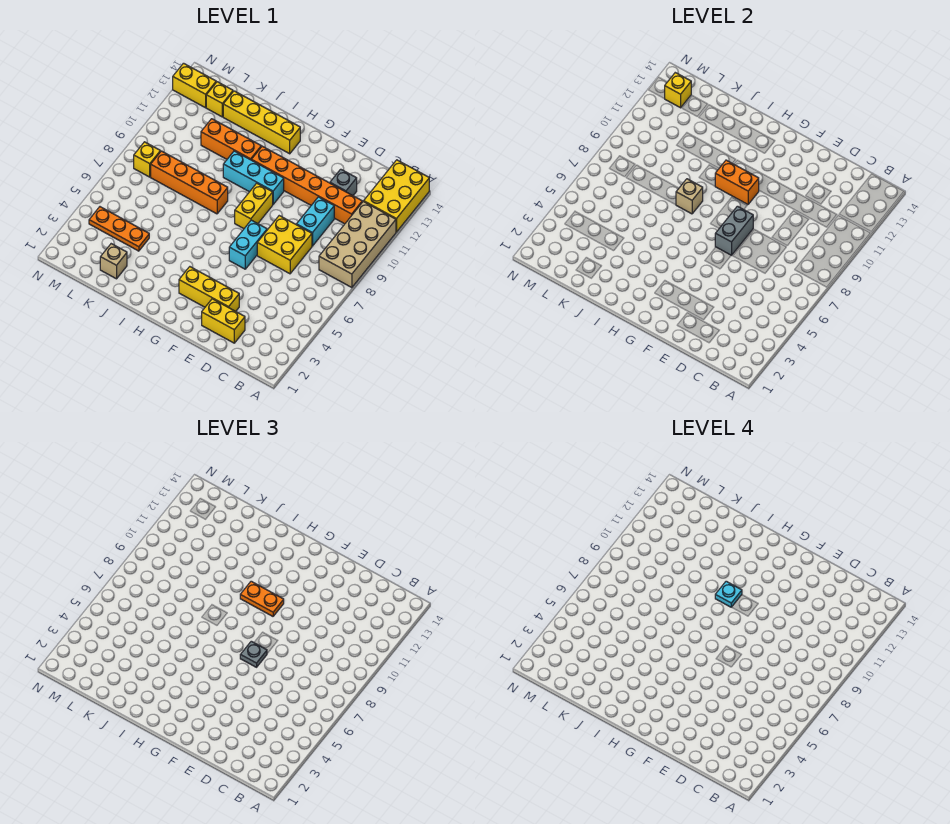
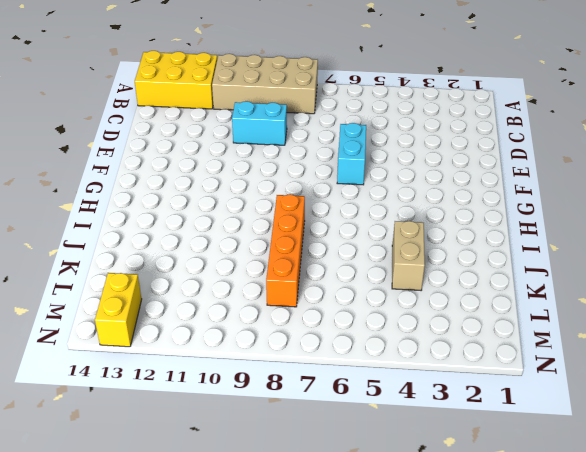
cyan brick E6:F6 level 1 -> cyan brick F6:F7 level 1
tan brick J4:K4 level 1 -> orange plate K4:M4 level 1
none -> orange brick C11:H11 level 1
none -> yellow brick D2:E2 level 1
none -> yellow brick D7:E8 level 1

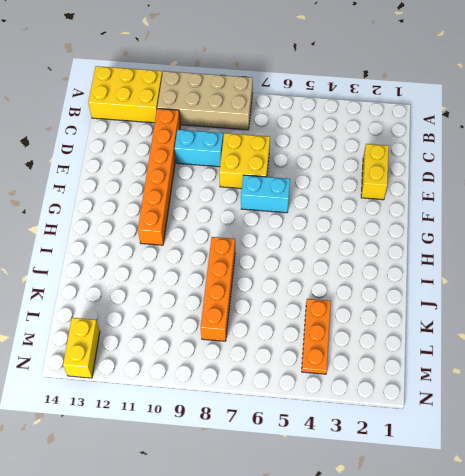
none -> grey brick D12 level 1
none -> yellow brick E3:G3 level 1
none -> yellow brick G8:G9 level 1

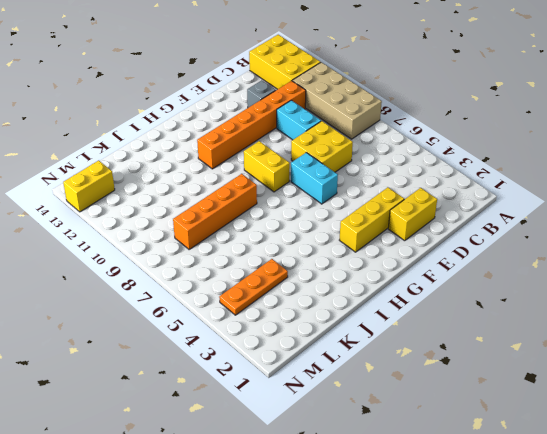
none -> cyan brick G10:I10 level 1
none -> yellow brick H13:K13 level 1
none -> orange brick I11:K11 level 1

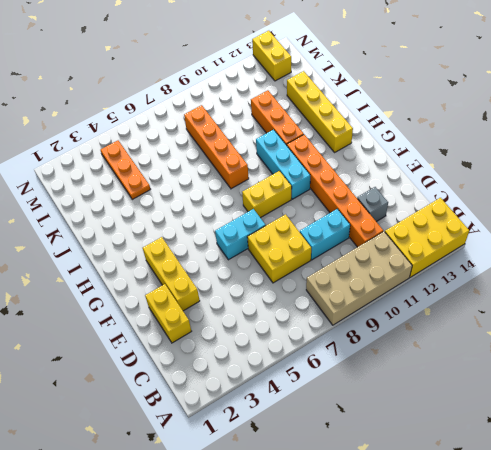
none -> tan brick K2 level 1
none -> yellow brick L13 level 1
none -> yellow brick M8 level 1

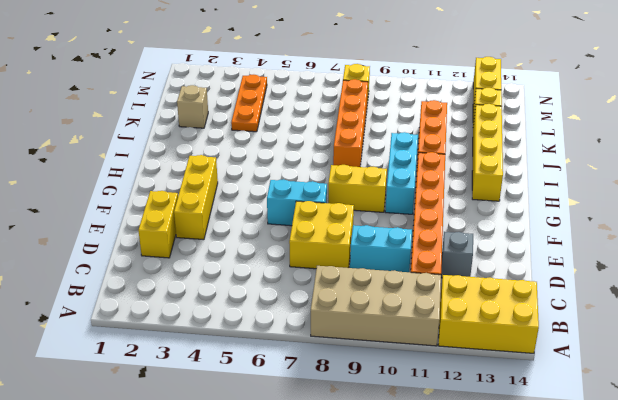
none -> grey brick F7:F8 level 2
none -> orange brick G10:H10 level 2
none -> tan brick I8 level 2

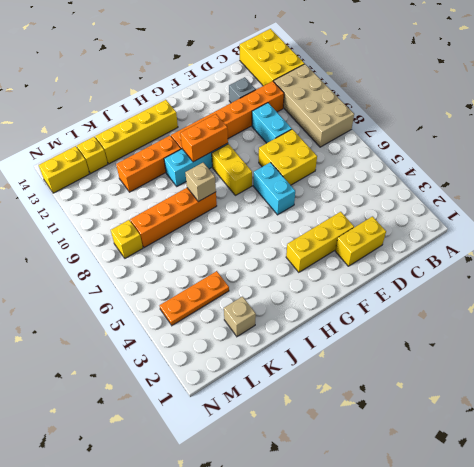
none -> grey brick F7:F8 level 2
none -> yellow brick M13 level 2
none -> grey plate F7 level 3

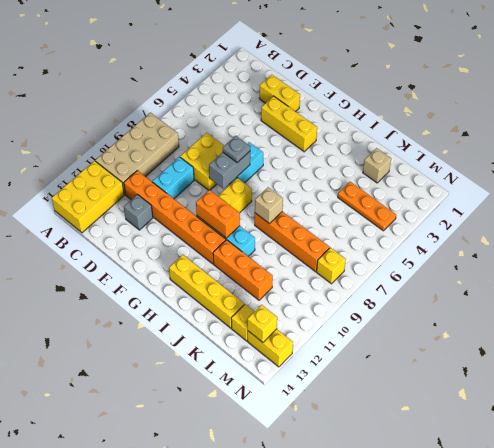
none -> orange plate G10:H10 level 3
none -> cyan plate H10 level 4

